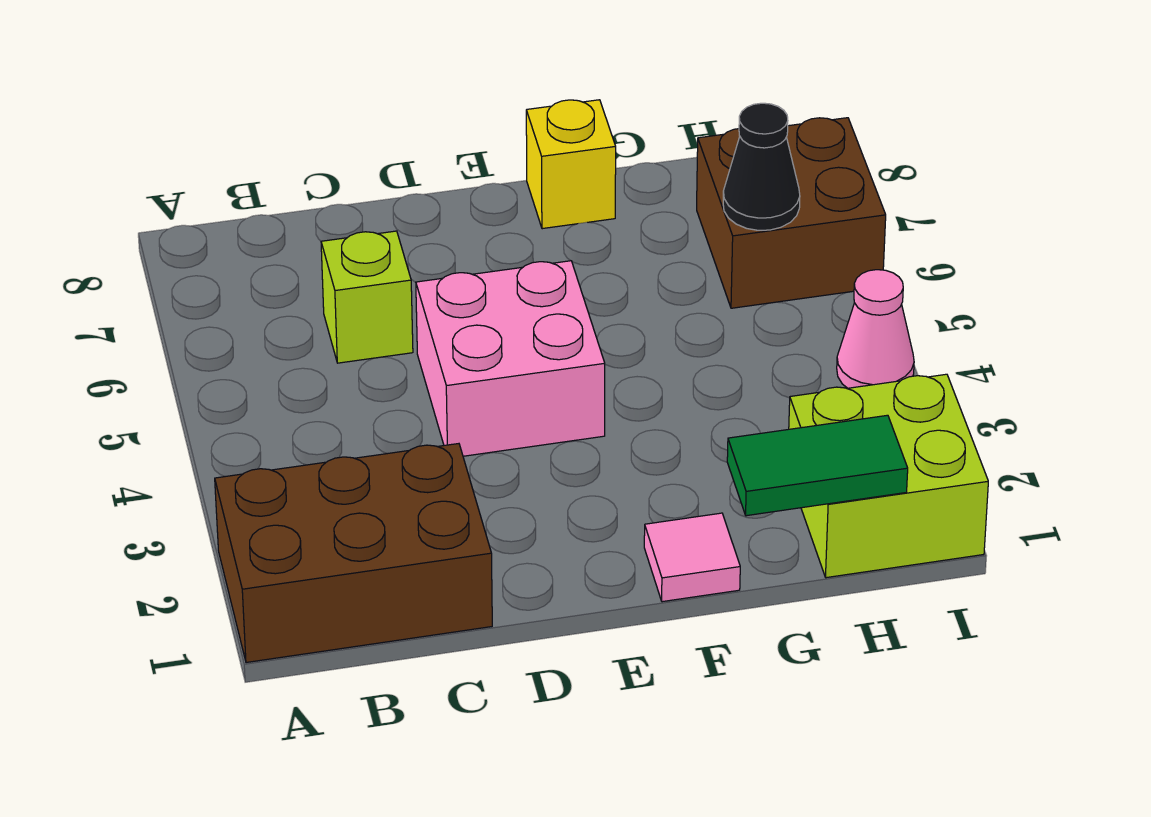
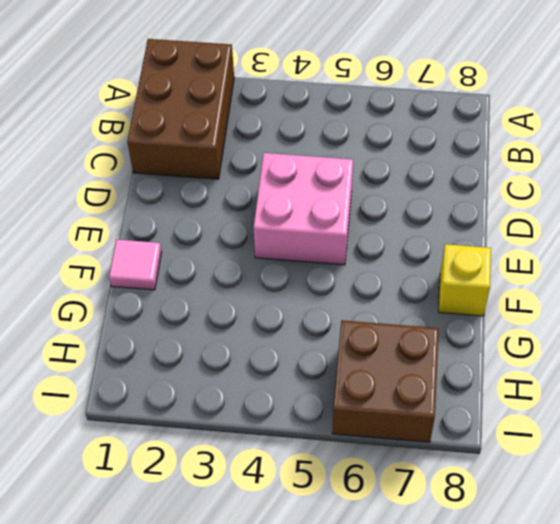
none -> lime brick C6 level 1
none -> lime brick H1:I2 level 1

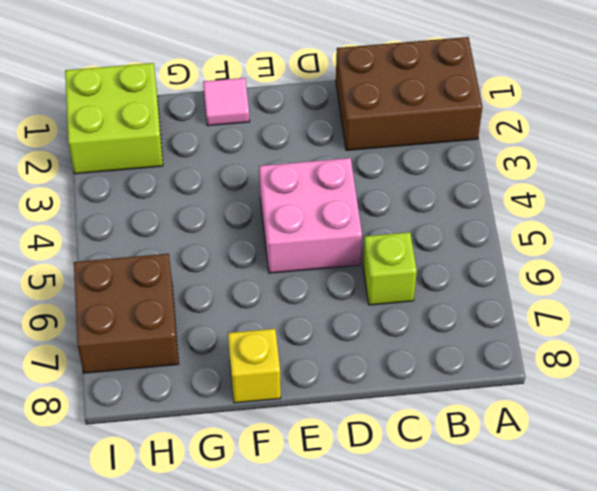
none -> pink cone I4 level 1
none -> green tile G1:H1 level 2

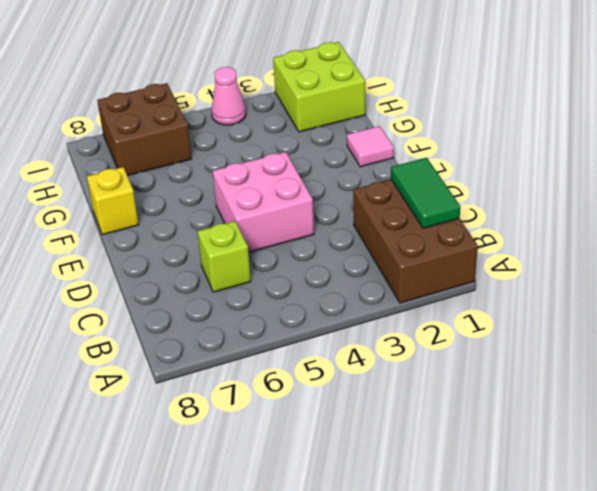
green tile B1:C1 level 2 -> green tile G1:H1 level 2
none -> black cone H6 level 2

